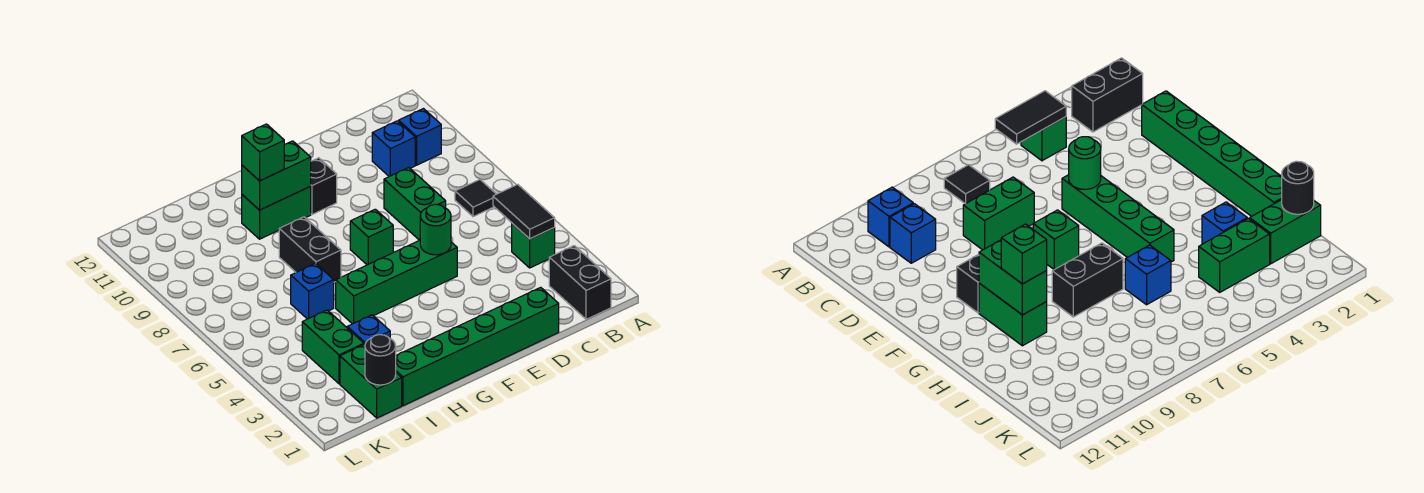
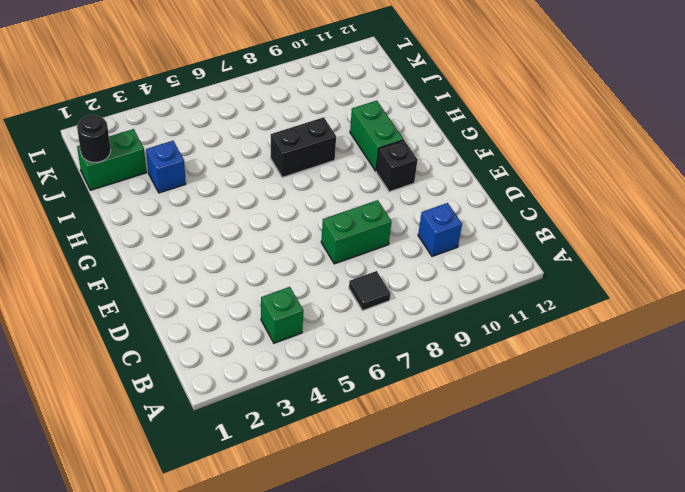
none -> black brick B1:B2 level 1
none -> blue brick B10 level 1
none -> green brick D1:I1 level 1

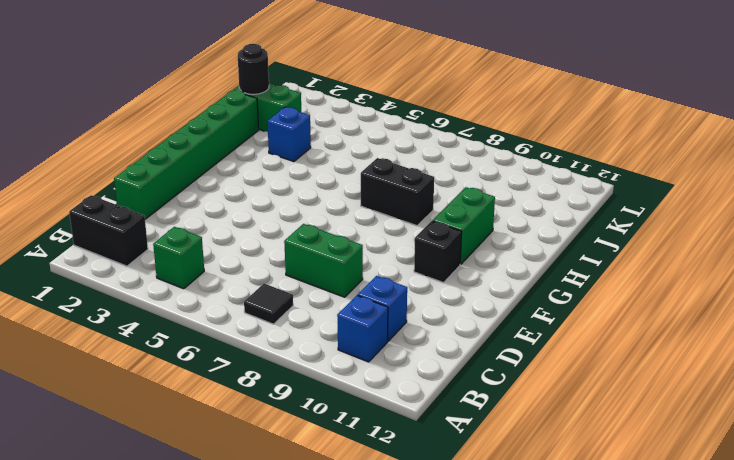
none -> green brick E5:H5 level 1
none -> green brick F7 level 1
none -> blue brick I6 level 1

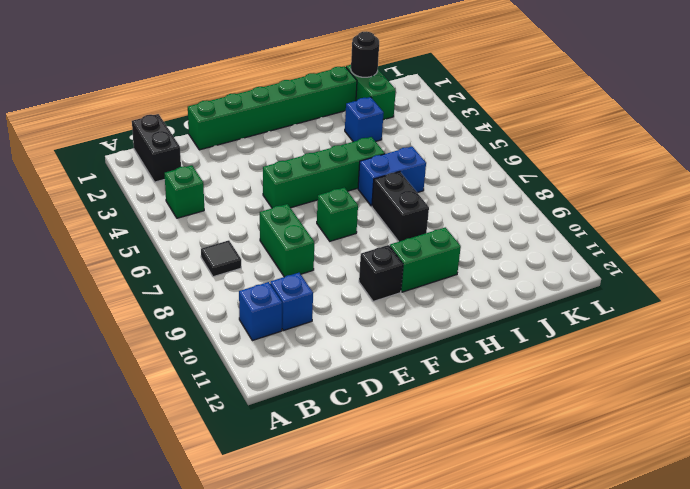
blue brick H6:I6 level 1 -> blue brick I6 level 1
none -> green brick J3:J4 level 1
none -> black tile B4:B5 level 2
none -> green round brick E5 level 2

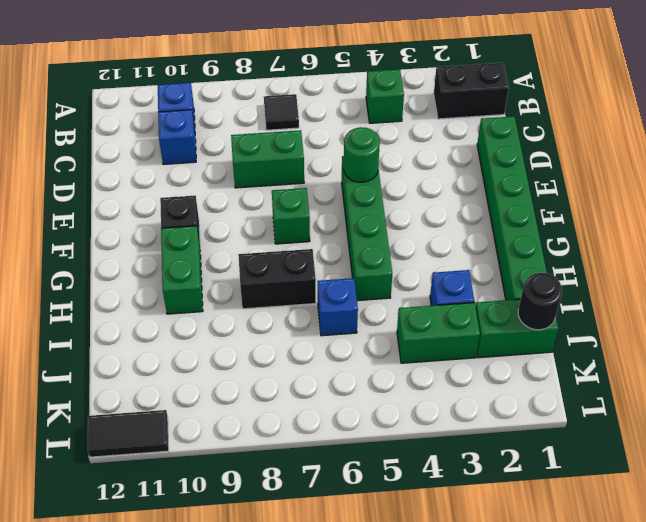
black tile L11:L12 level 1 -> black tile B4:B5 level 2
none -> green brick G10:H10 level 2
none -> green brick H10 level 3

